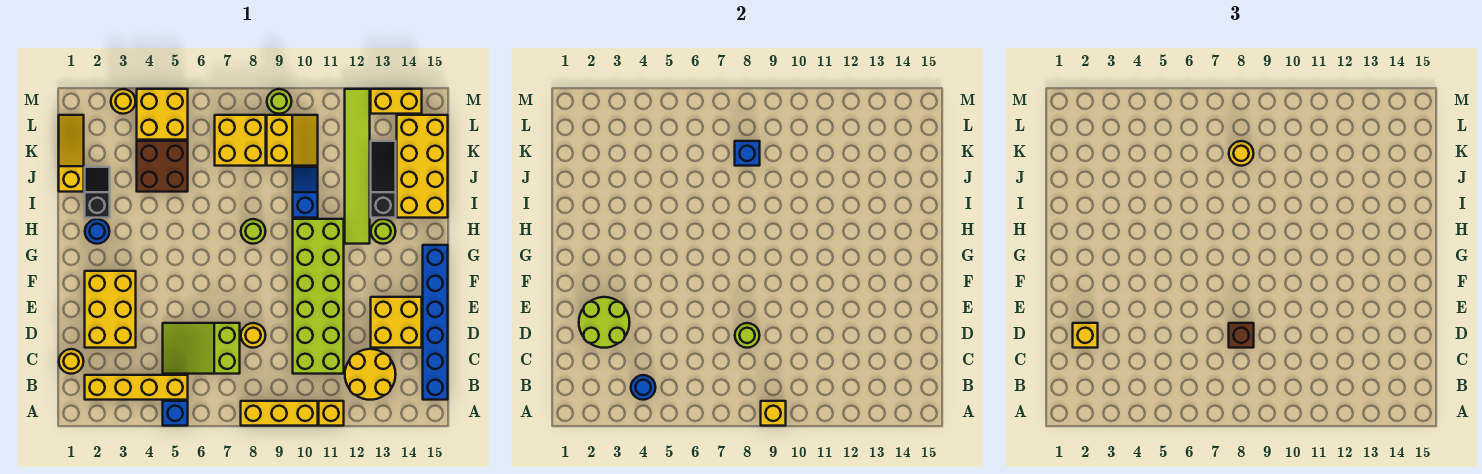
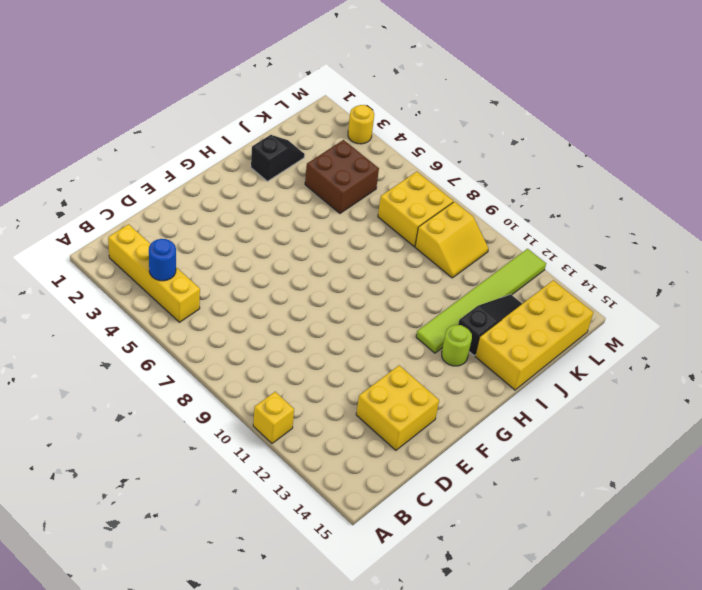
none -> blue brick A5 level 1
none -> yellow brick A8:A10 level 1
none -> yellow round brick B12:C13 level 1
none -> blue brick B15:G15 level 1

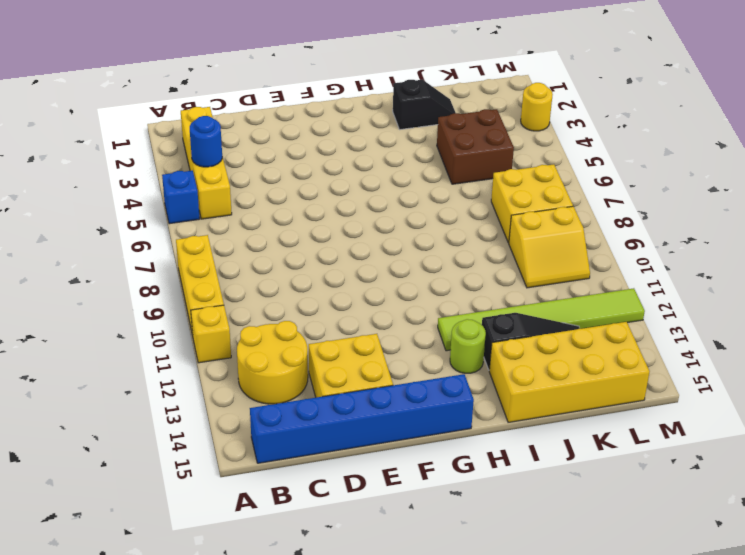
none -> yellow round brick C1 level 1
none -> lime slope C5:D7 level 1 top 7
none -> lime brick C10:H11 level 1
none -> yellow brick D2:F3 level 1

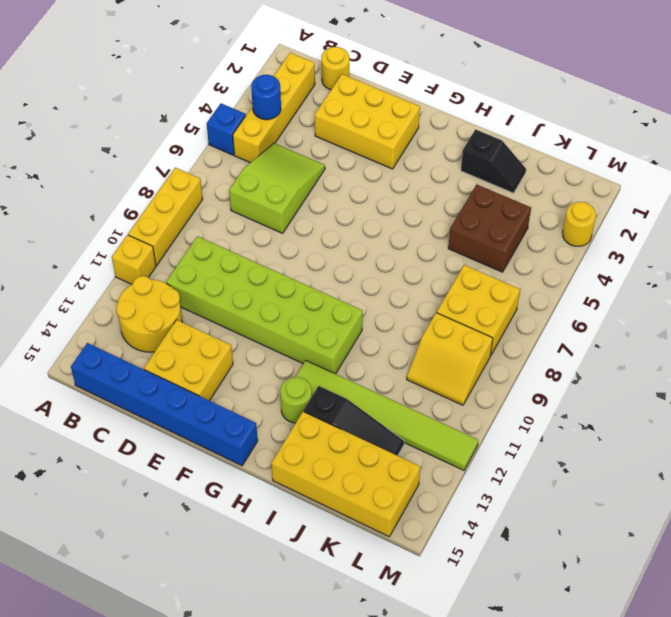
none -> yellow round brick D8 level 1
none -> blue round brick H2 level 1
none -> lime round brick H8 level 1
none -> blue slope I10:J10 level 1 top I

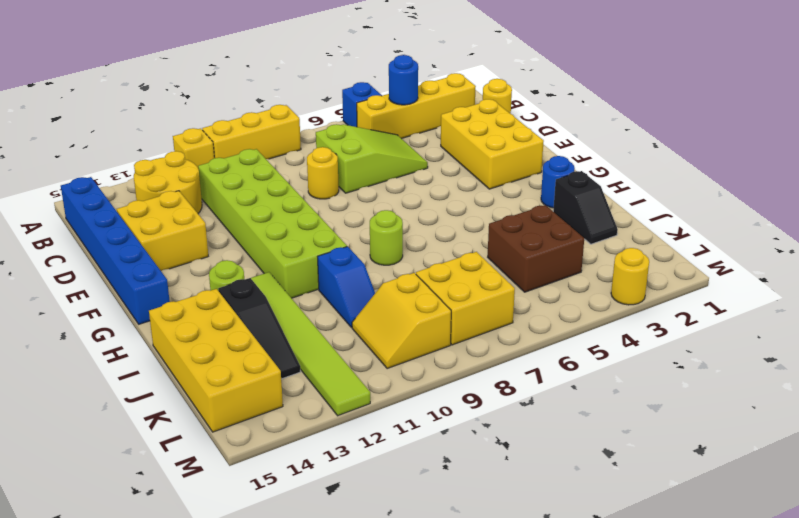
none -> yellow slope J1:L1 level 1 top J
none -> yellow brick L4:M5 level 1
none -> lime round brick M9 level 1
none -> yellow brick M13:M14 level 1

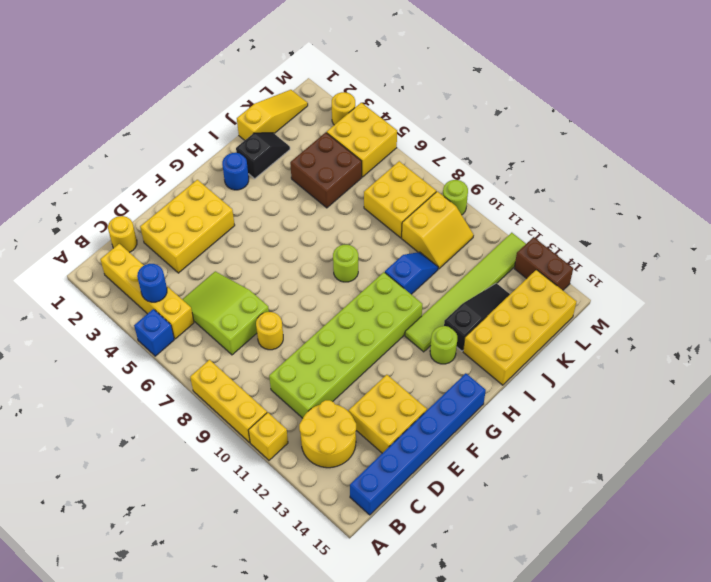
brown brick M13:M14 level 1 -> yellow brick M13:M14 level 1
none -> yellow brick A9 level 2
none -> lime round brick D2:E3 level 2
none -> lime round brick D8 level 2
none -> blue brick K8 level 2

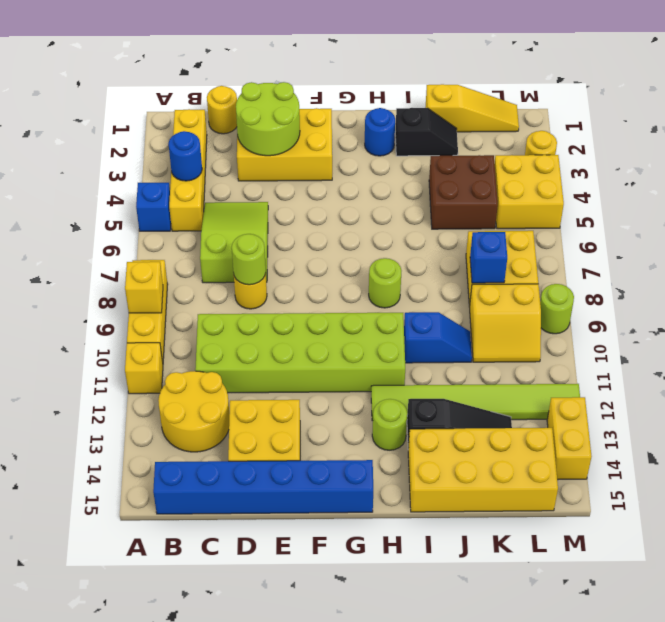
none -> yellow brick D2 level 3
none -> brown brick D8 level 3
none -> yellow round brick K8 level 3

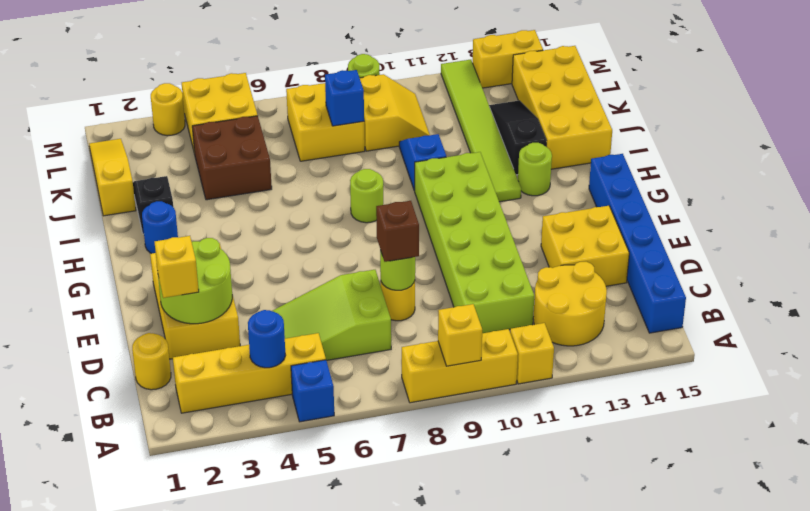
none -> yellow round brick K8 level 3

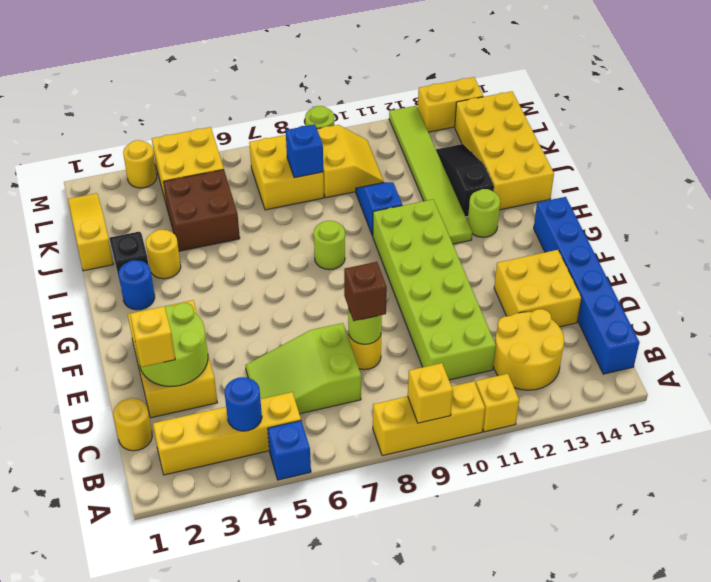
yellow round brick I3 level 1 -> yellow round brick K8 level 3

